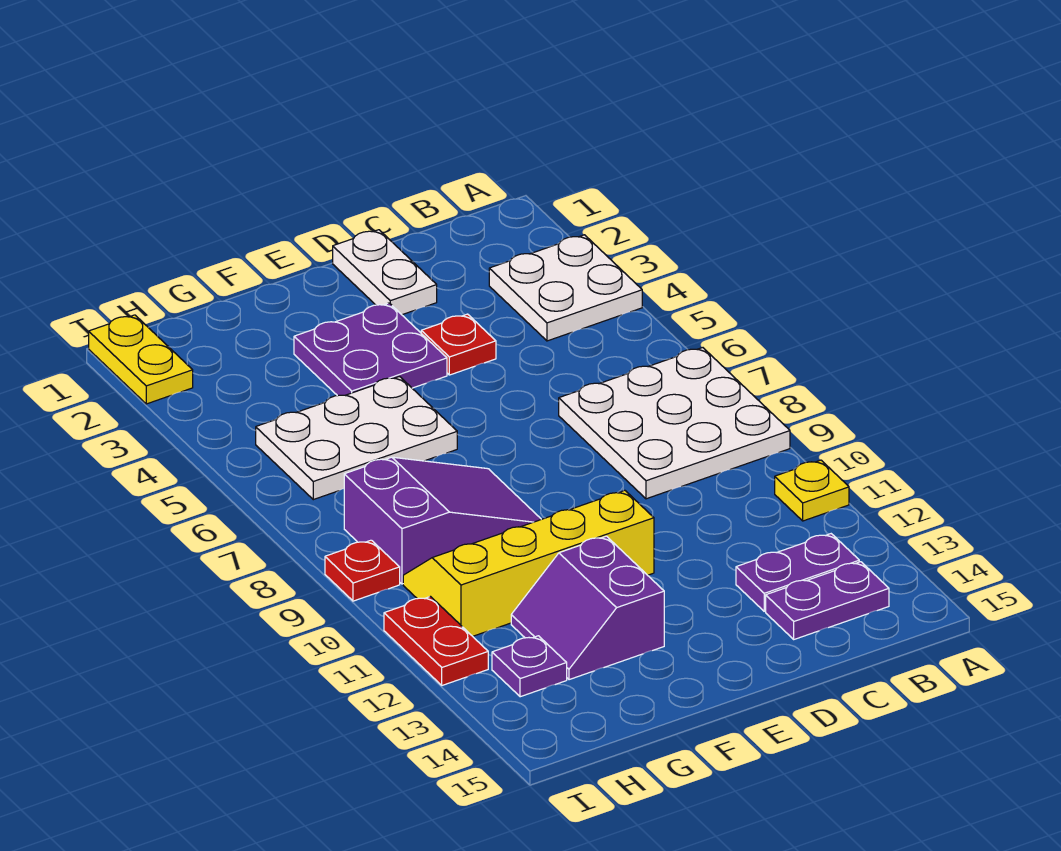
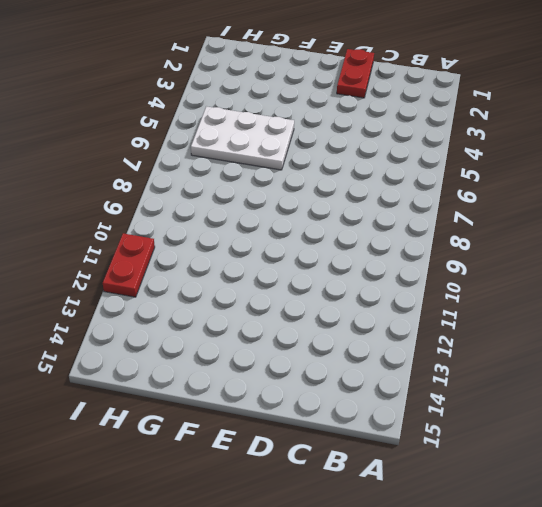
red plate D1:D2 level 1 -> white plate D1:D2 level 1
none -> white plate A3:B4 level 1
none -> white plate A7:C9 level 1
none -> yellow plate A11 level 1

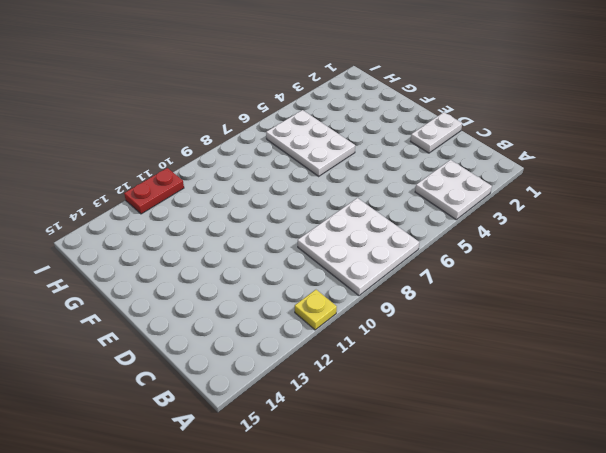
none -> purple plate B13:C13 level 1
none -> purple plate B14:C14 level 1
none -> red plate D4 level 1

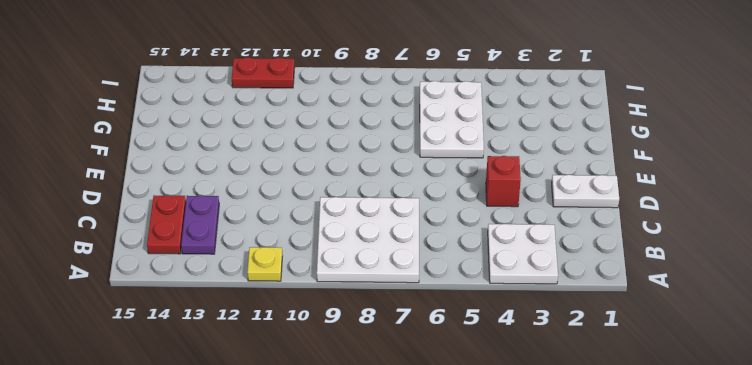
red plate B14:C14 level 1 -> purple plate B14:C14 level 1
red brick D4 level 1 -> red plate D4 level 1
none -> purple plate E3:F4 level 1
none -> yellow slope E10:H11 level 1 top 11
none -> purple slope F8:H9 level 1 top H

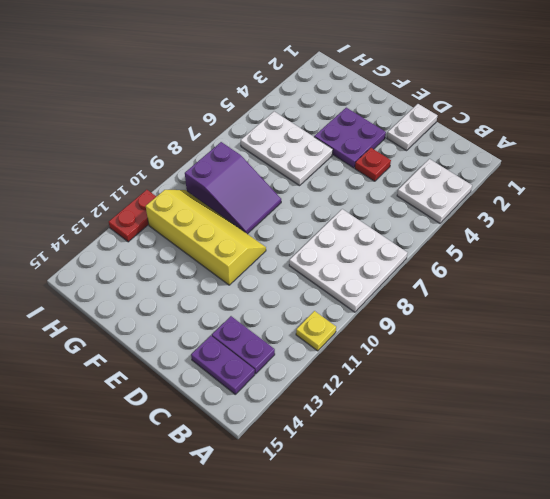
none -> purple slope F12:G13 level 1 top F
none -> purple plate H13 level 1
none -> yellow plate I1:I2 level 1

